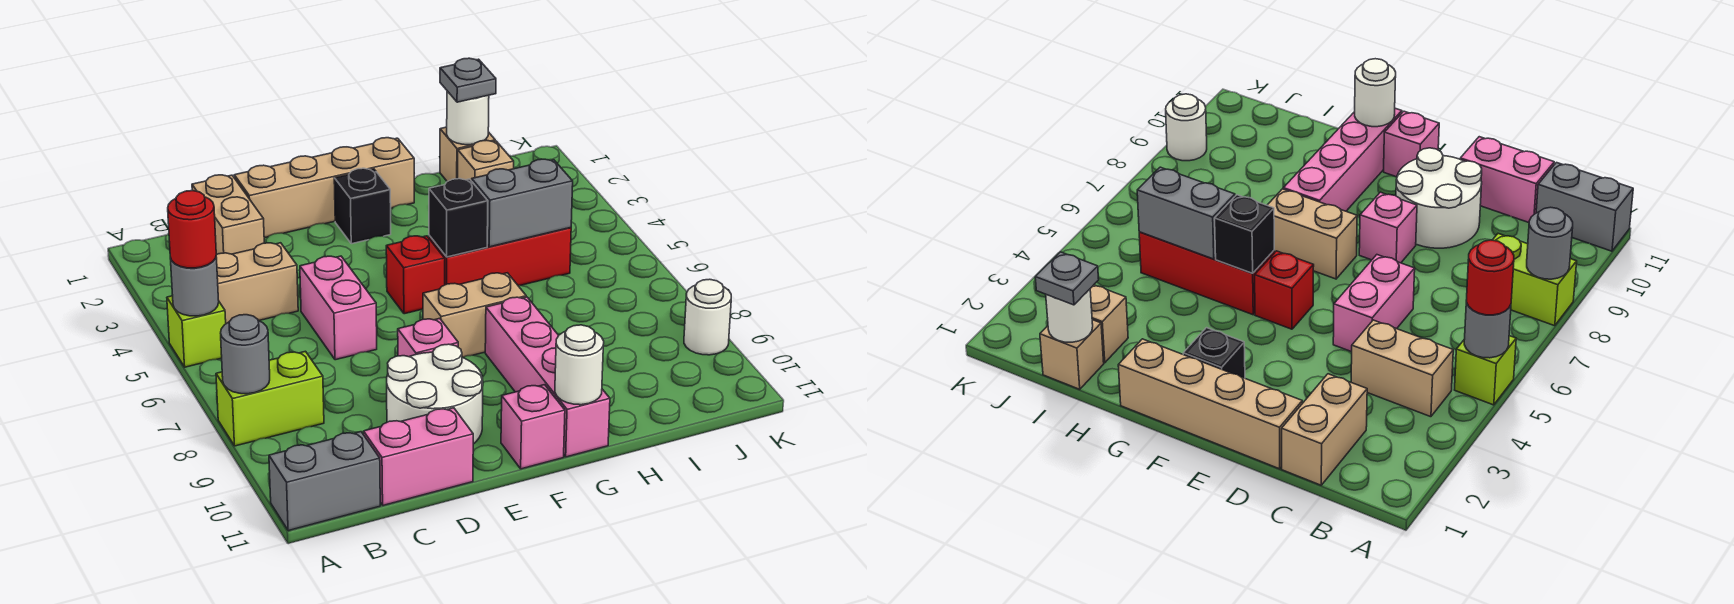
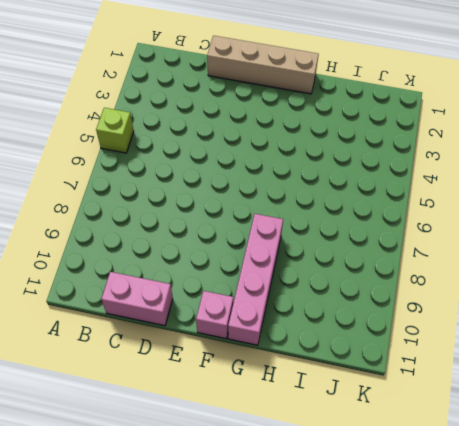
none -> lime brick A8:B8 level 1
none -> grey brick A11:B11 level 1
none -> tan brick B4:C4 level 1

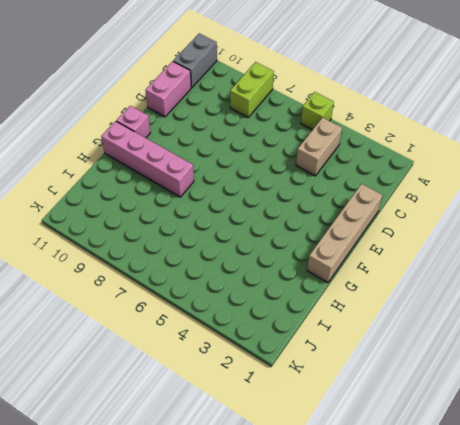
none -> tan brick C1:C2 level 1
none -> pink brick D5:D6 level 1
none -> white round brick D9:E10 level 1

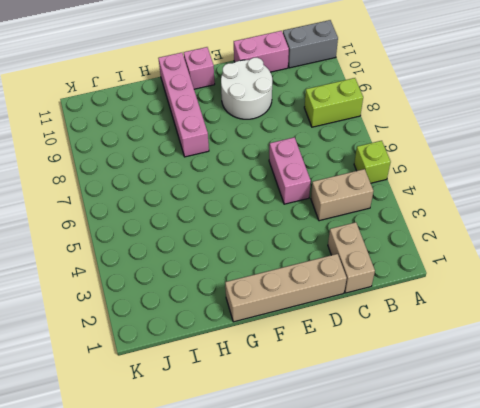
none -> pink brick E8 level 1
none -> black brick F2 level 1
none -> red brick F5 level 1

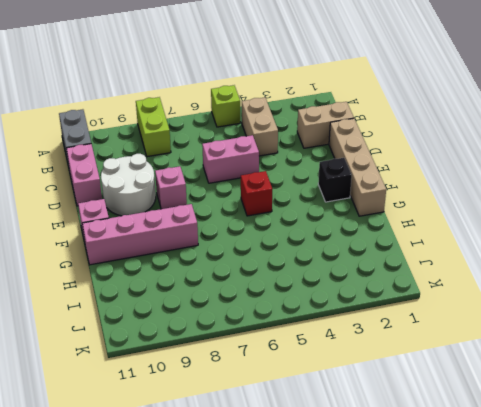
none -> tan brick F7:G7 level 1
none -> red brick G5:I5 level 1
none -> tan brick I1 level 1

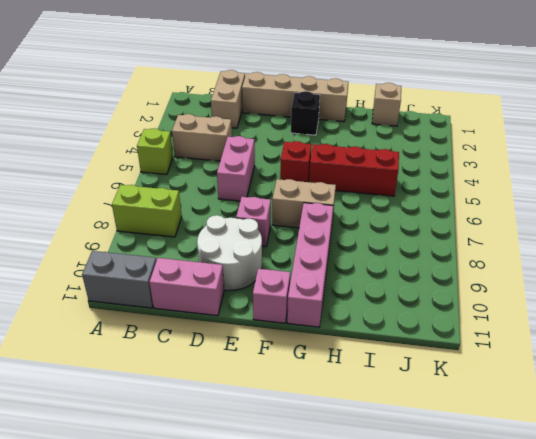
none -> tan brick I2 level 1
none -> white round brick K9 level 1
none -> grey round brick A5 level 2

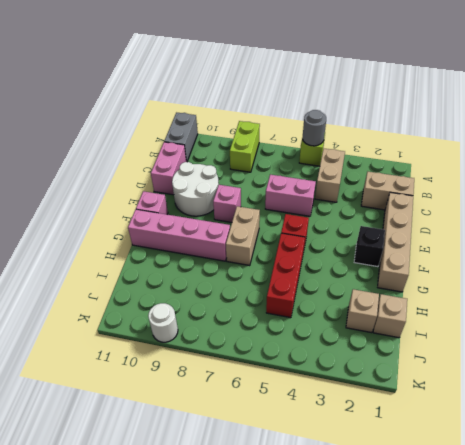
none -> grey round brick A8 level 2
none -> black brick G5 level 2
none -> white round brick G11 level 2

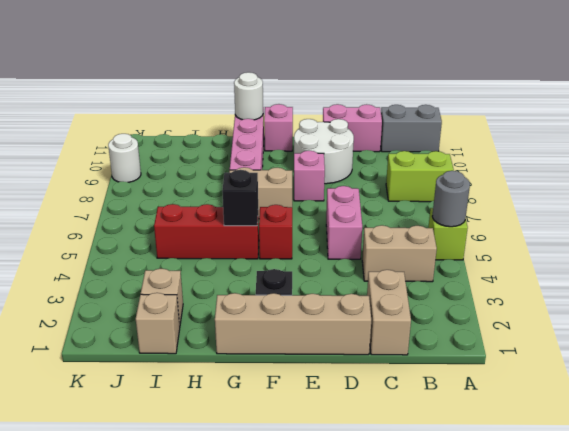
none -> grey round brick A8 level 2
none -> grey brick H5:I5 level 2
none -> white round brick I1 level 2

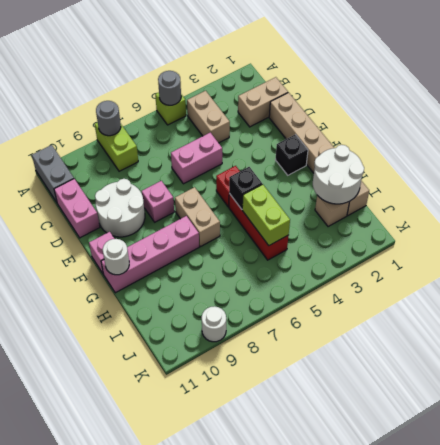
white round brick H1:I2 level 2 -> white round brick I1 level 2
lime brick H5:I5 level 2 -> grey brick H5:I5 level 2
none -> red round brick A5 level 3
none -> grey plate I1 level 3

